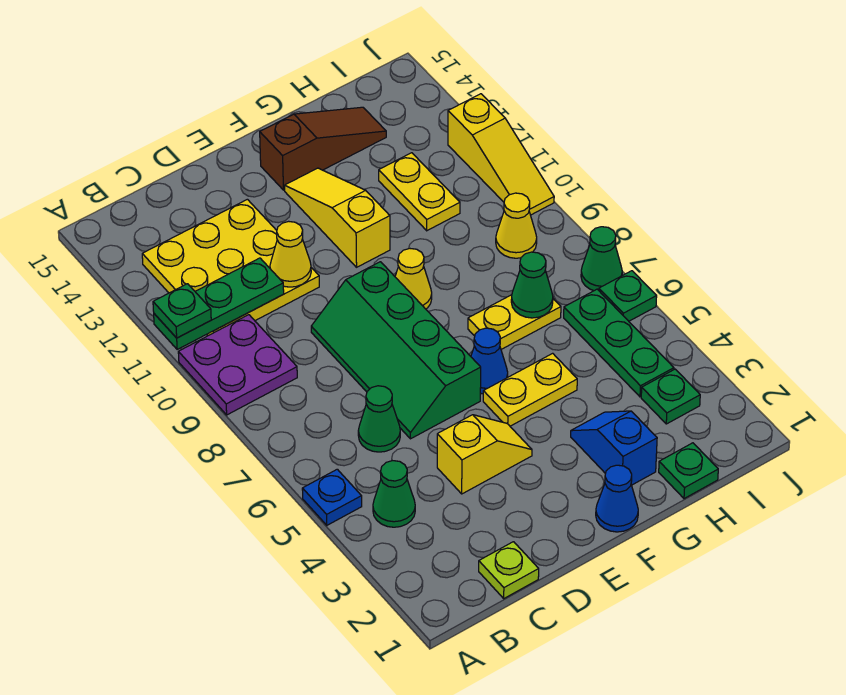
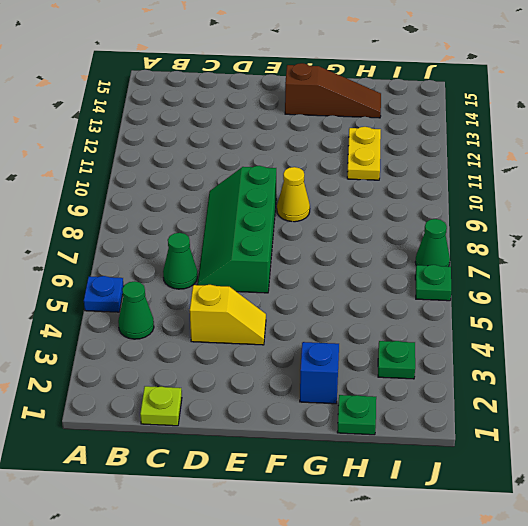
none -> purple plate A9:B10 level 1
none -> yellow plate B11:D13 level 1
none -> blue cone F1 level 1

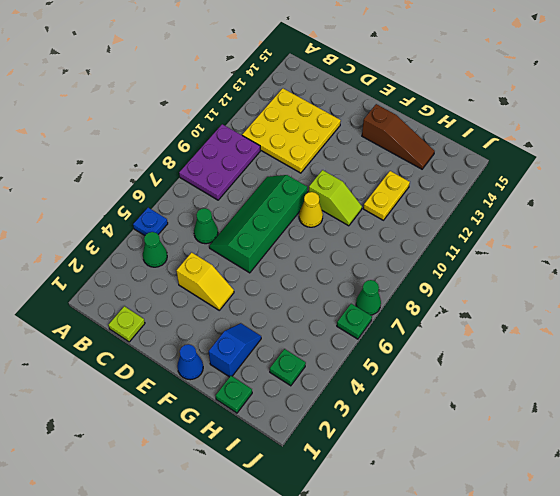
purple plate A8:B10 level 1 -> purple plate A9:B10 level 1
lime slope F10:G10 level 1 top F -> none
none -> yellow plate F5:G5 level 1
none -> blue cone F6 level 1
none -> yellow slope F11:F13 level 1 top 11

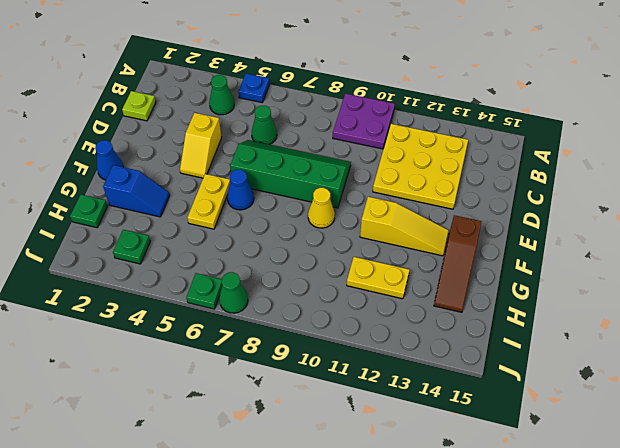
none -> yellow plate G7:H7 level 1
none -> green plate I4:I6 level 1
none -> yellow cone I9 level 1

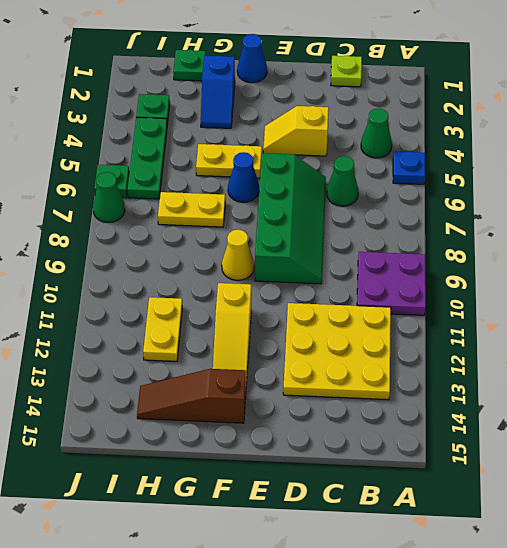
none -> yellow cone I9 level 1
none -> yellow slope J10:J12 level 1 top 12
none -> green plate A11:C11 level 2

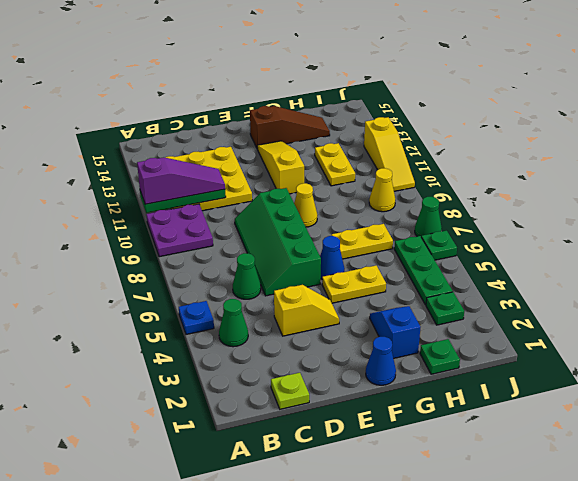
purple slope A11:C11 level 3 top A -> green plate A11 level 3
none -> yellow cone D11 level 2
none -> green cone H7 level 2

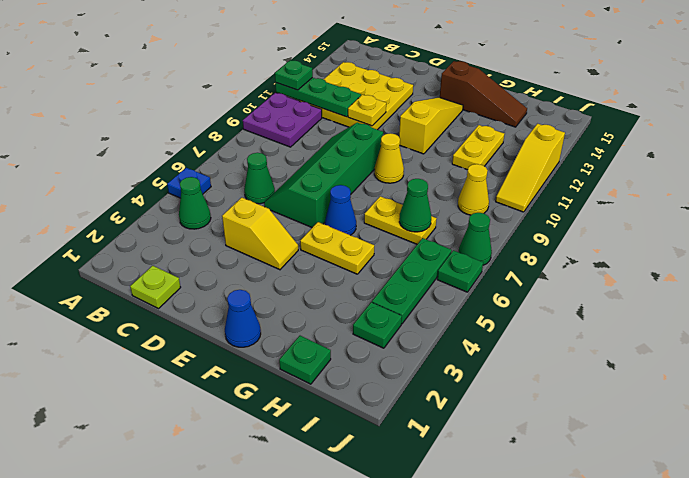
yellow plate D11 level 2 -> yellow cone D11 level 2
none -> blue slope G2:G3 level 1 top 2

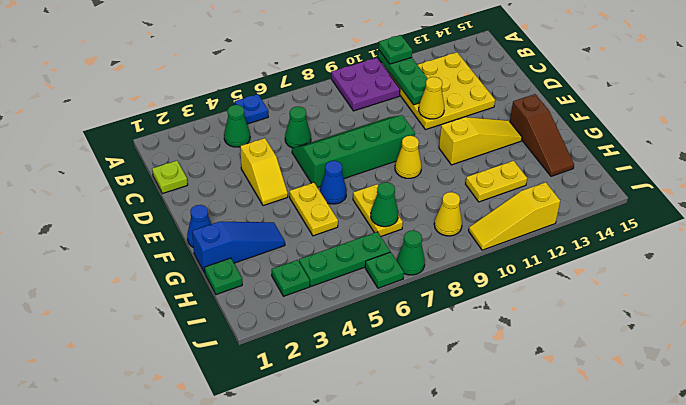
blue slope G1:G3 level 1 top 1 -> blue slope G2:G3 level 1 top 2

